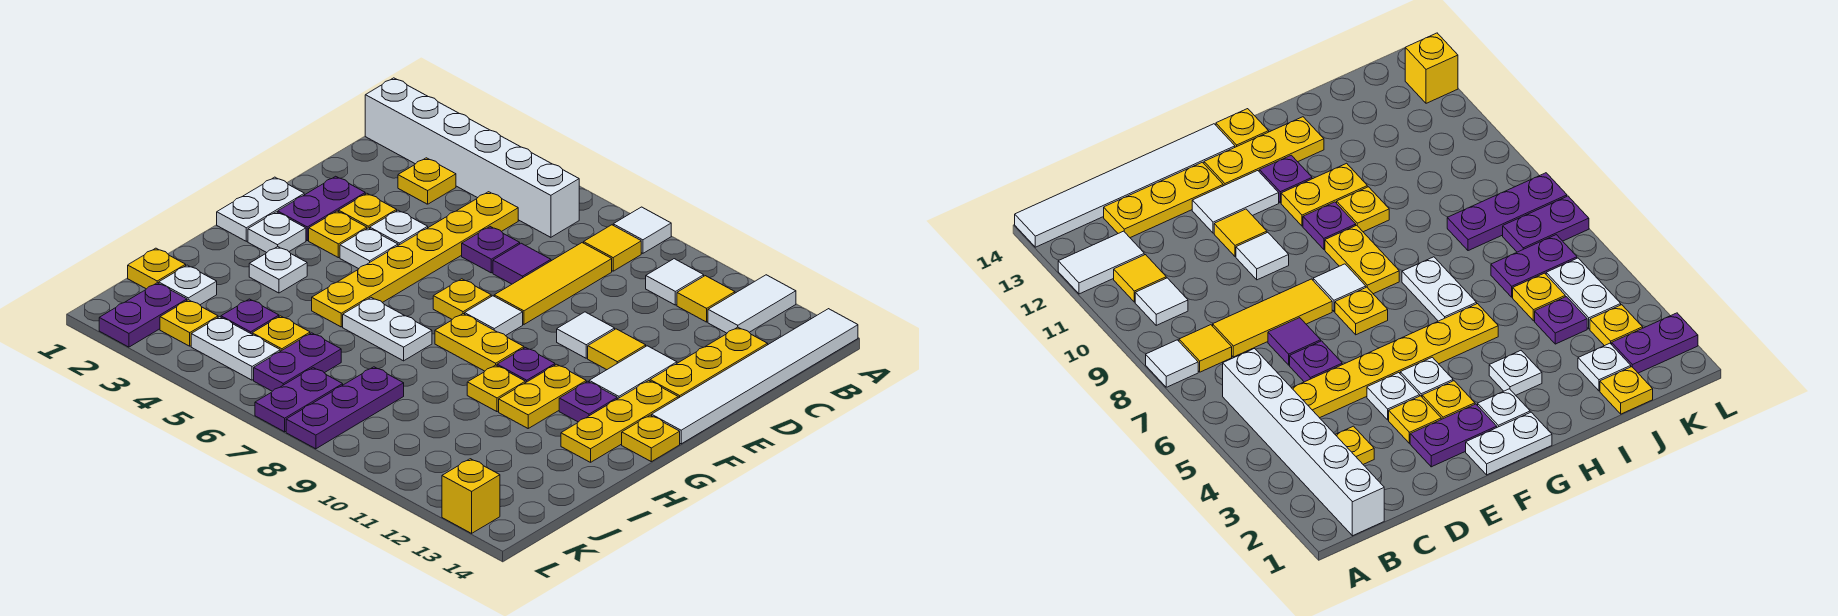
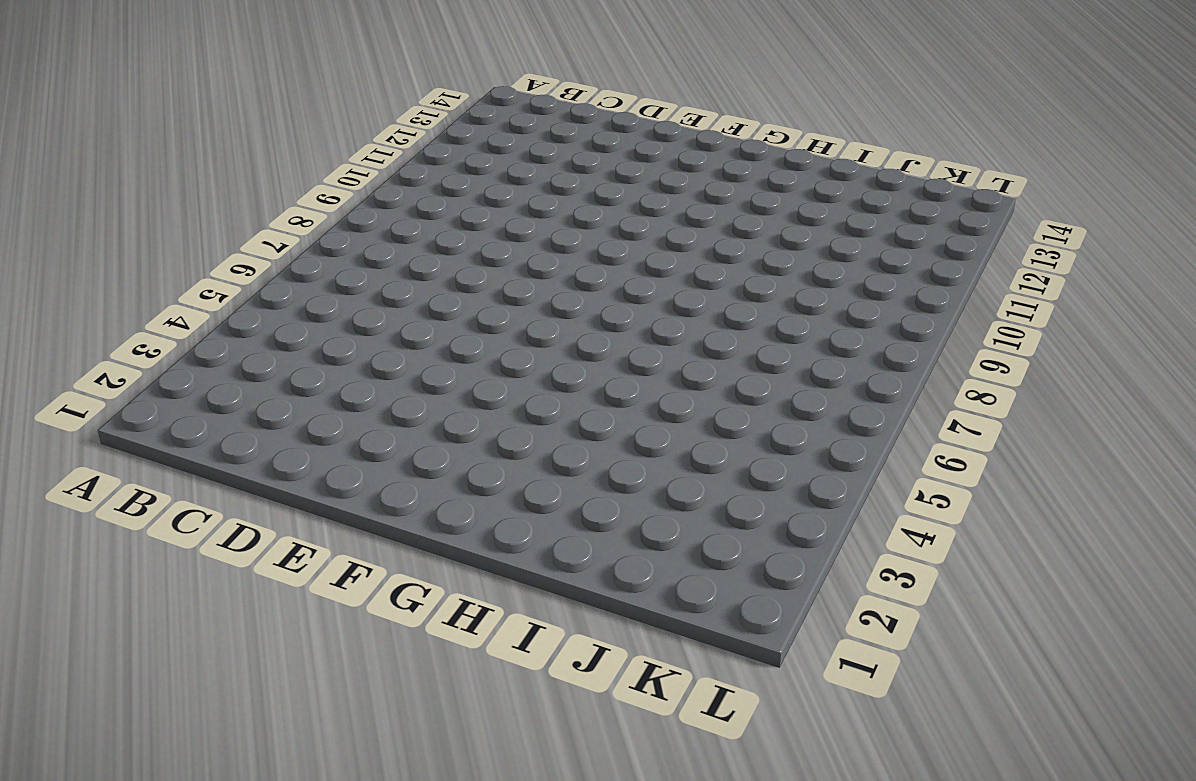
none -> white tile A8 level 1
none -> white tile A12:B12 level 1
none -> white tile A14:F14 level 1
none -> white brick B1:B6 level 1

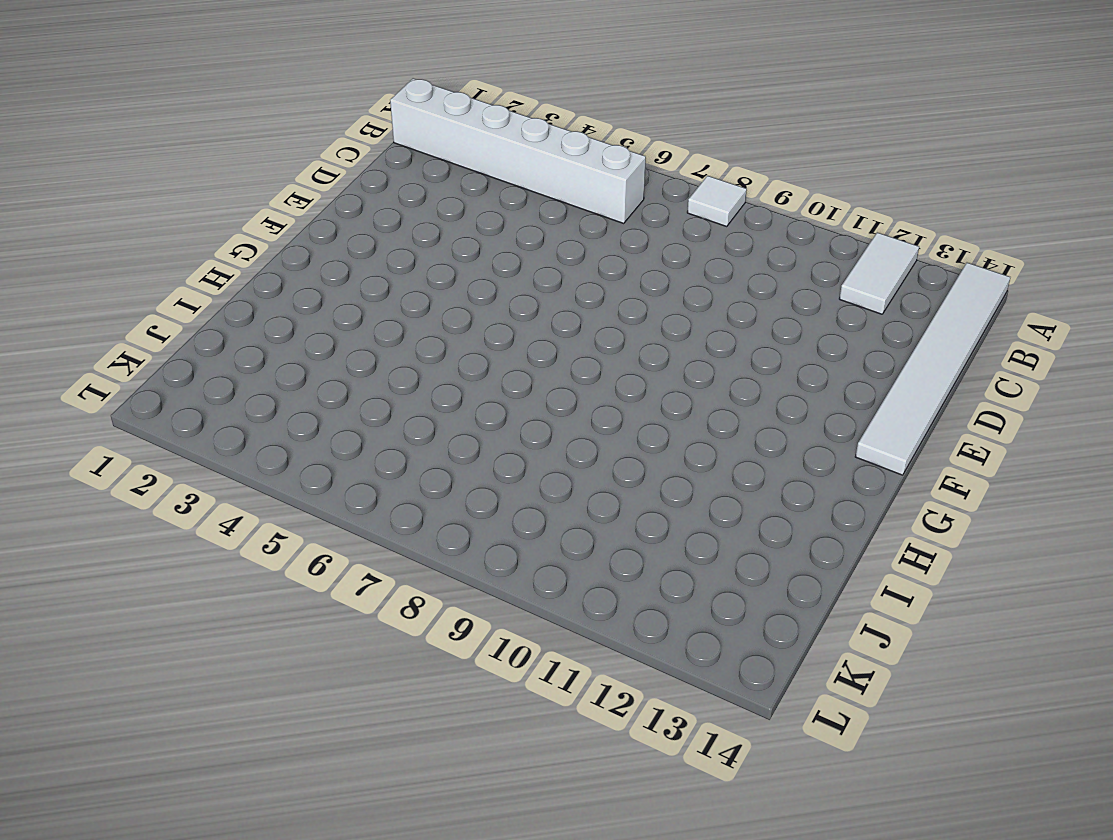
none -> yellow tile B8 level 1
none -> white tile B10 level 1
none -> yellow tile B11 level 1
none -> yellow plate C3 level 1

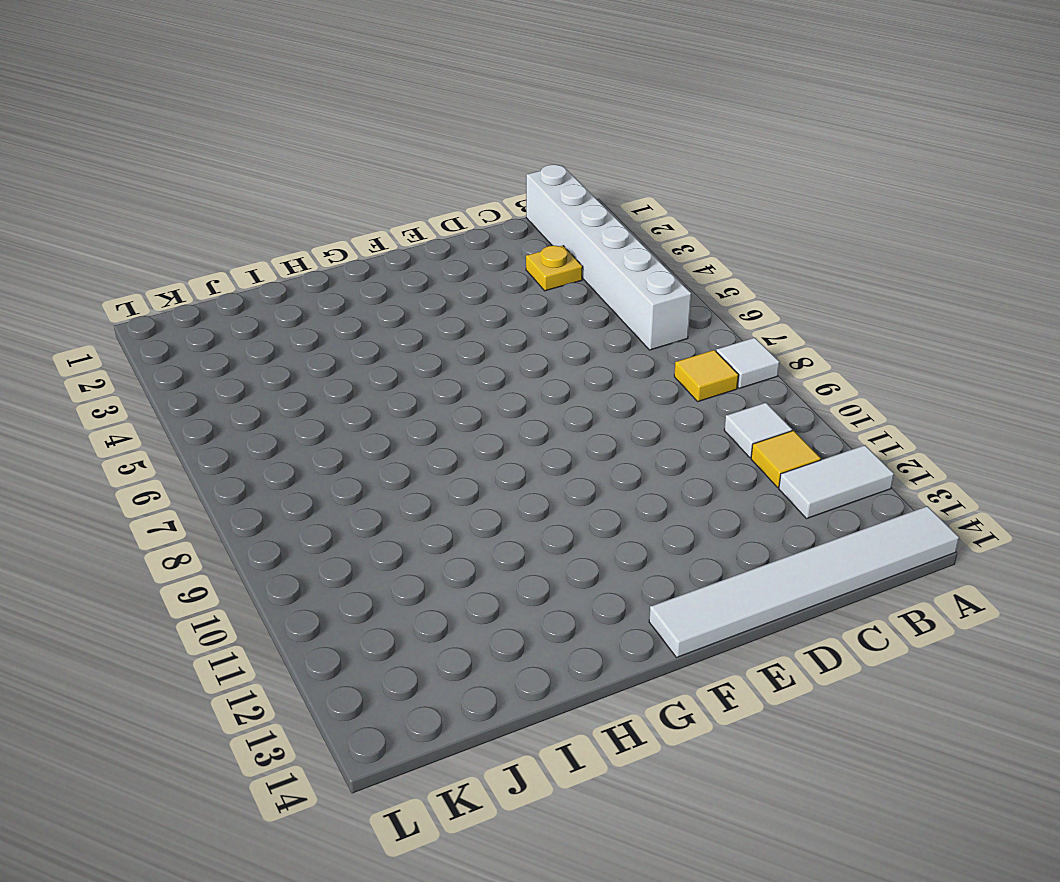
none -> yellow plate C5:H5 level 1
none -> yellow tile C8:E8 level 1
none -> yellow plate C13:E13 level 1
none -> purple plate D6 level 1

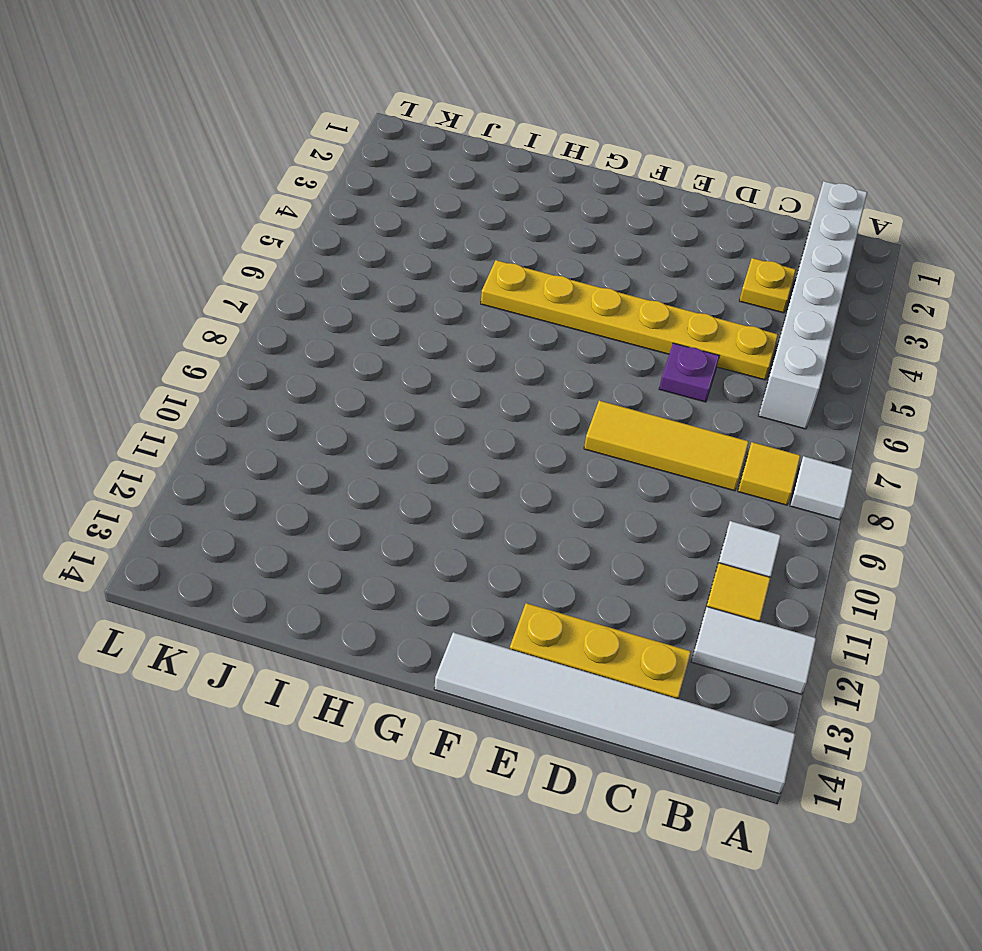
none -> purple tile D7 level 1
none -> purple plate E2:F2 level 1
none -> yellow plate E3 level 1
none -> white plate E4 level 1

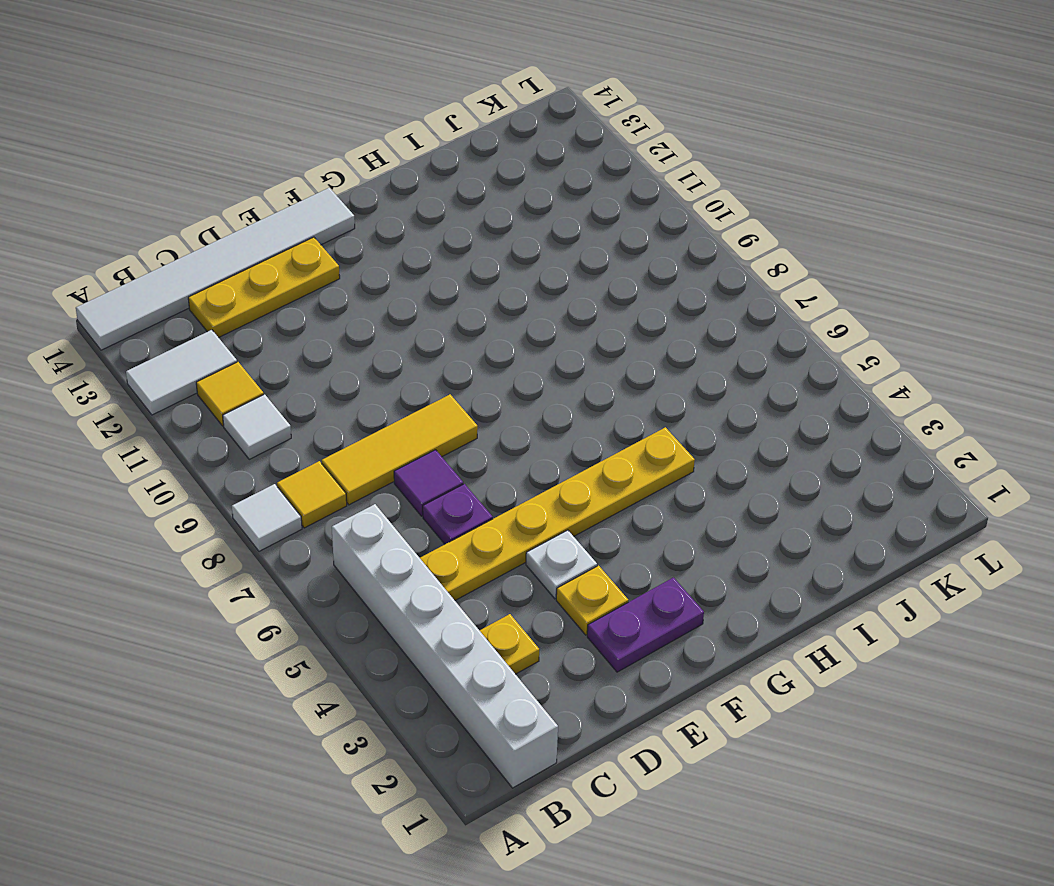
none -> white tile E10 level 1
none -> yellow tile E11 level 1
none -> white tile E12:F12 level 1
none -> white plate F1:G1 level 1

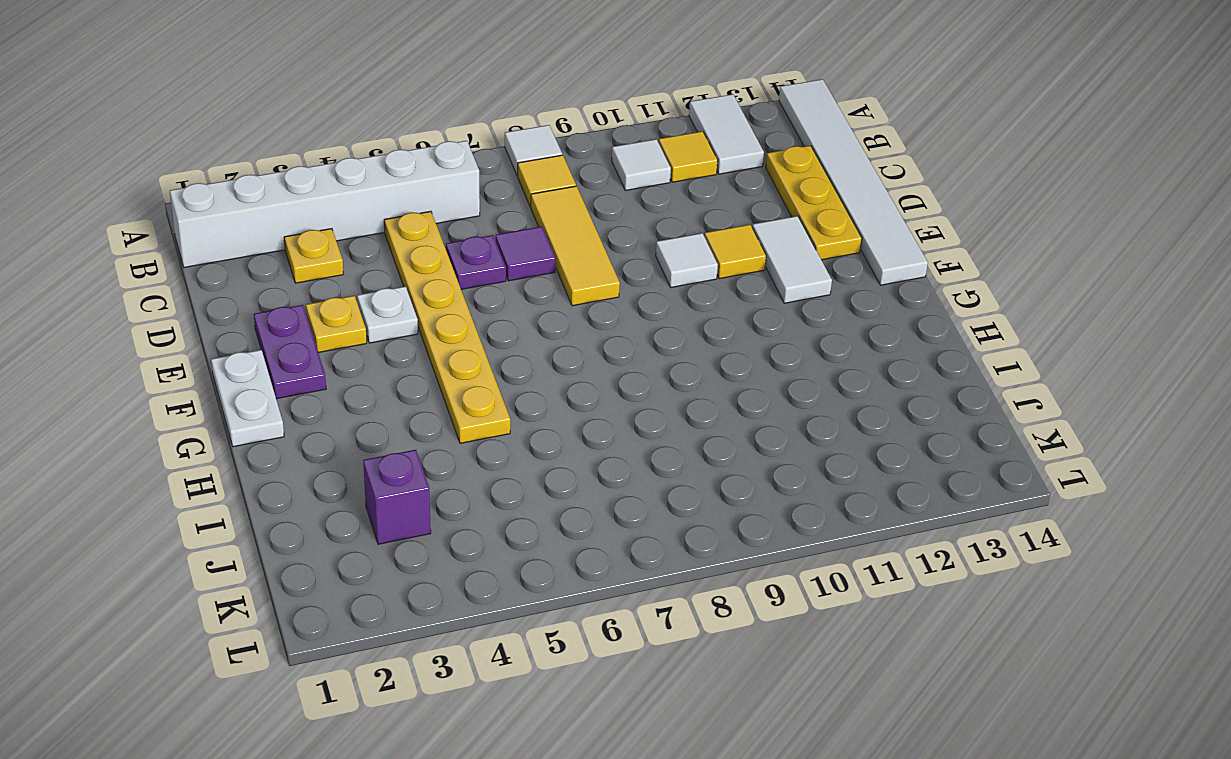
purple brick J3 level 1 -> none
none -> yellow plate F3 level 1
none -> white plate F4 level 1
none -> yellow plate F7 level 1
none -> white tile F8 level 1

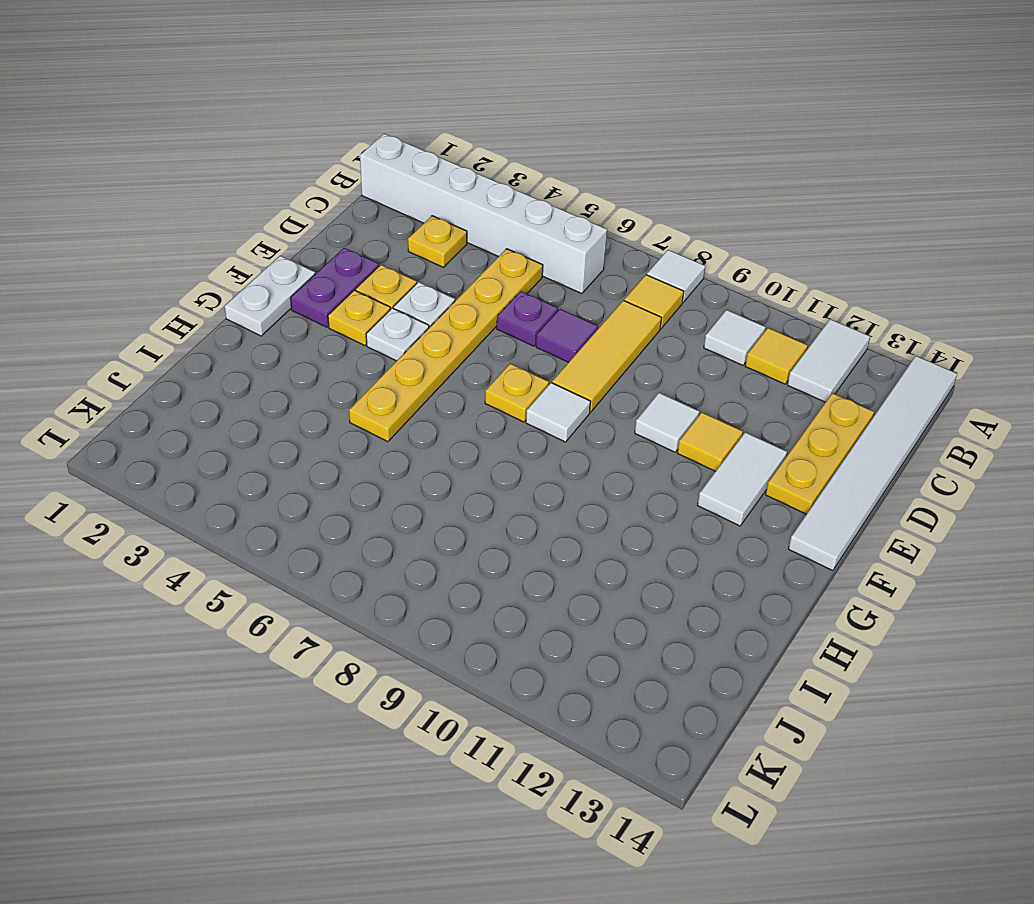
none -> yellow plate F13:H13 level 1
none -> white plate G2 level 1
none -> yellow plate G8:G9 level 1
none -> purple plate G10 level 1

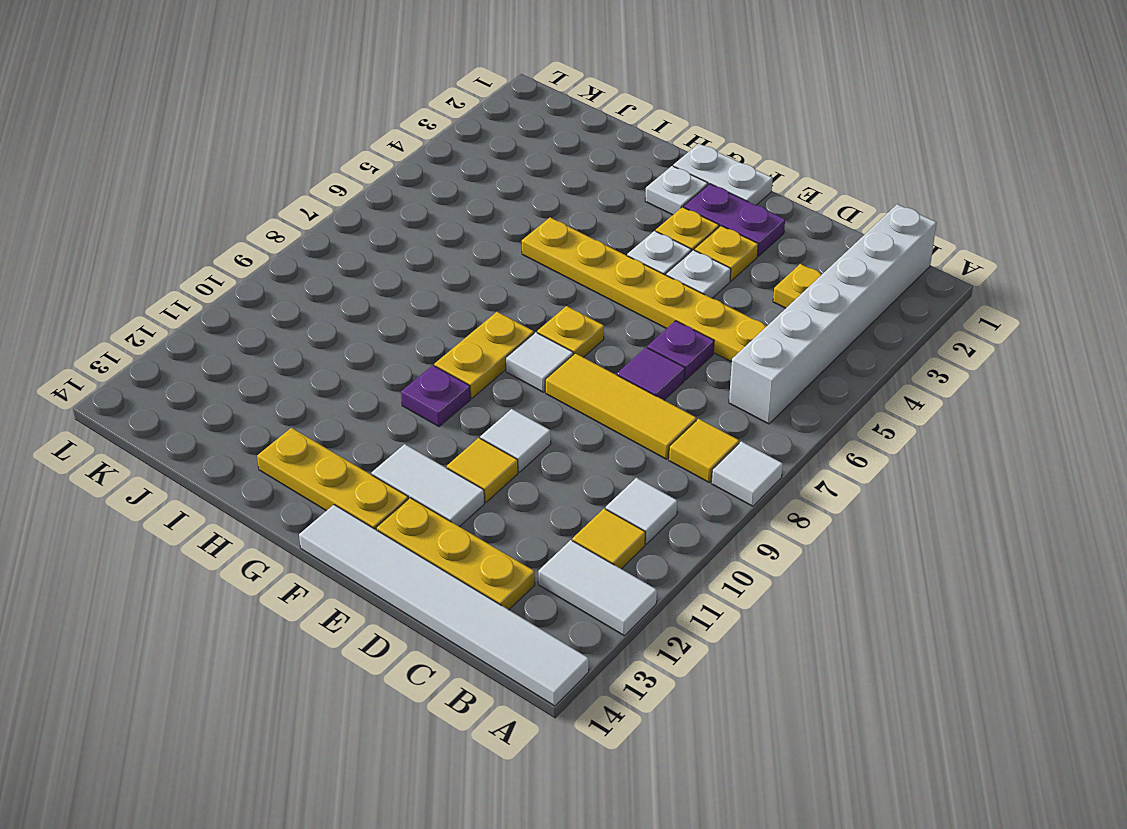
none -> yellow plate G11:H11 level 1
none -> purple plate G12 level 1
none -> yellow plate G14 level 1
none -> white plate H3 level 1

